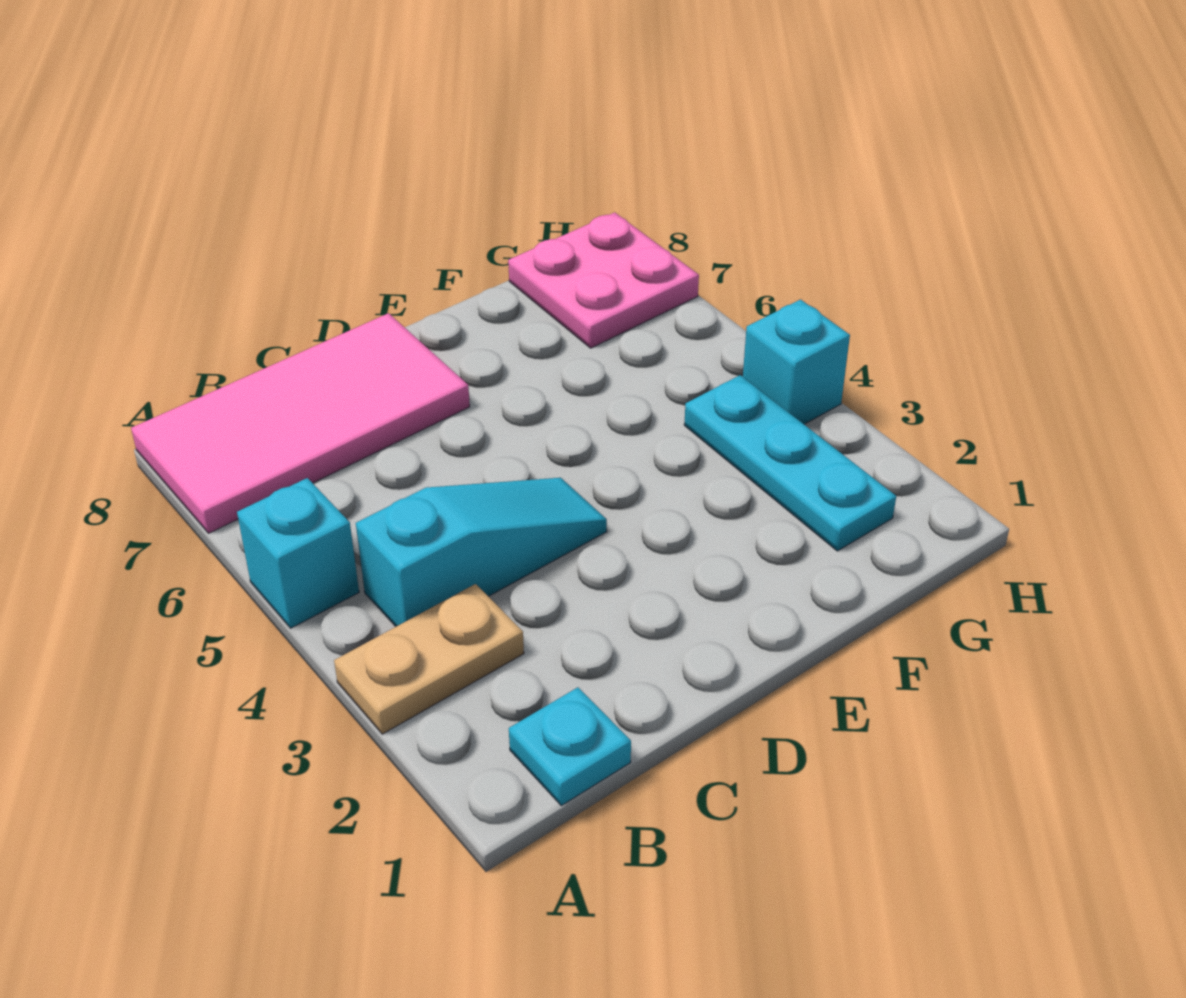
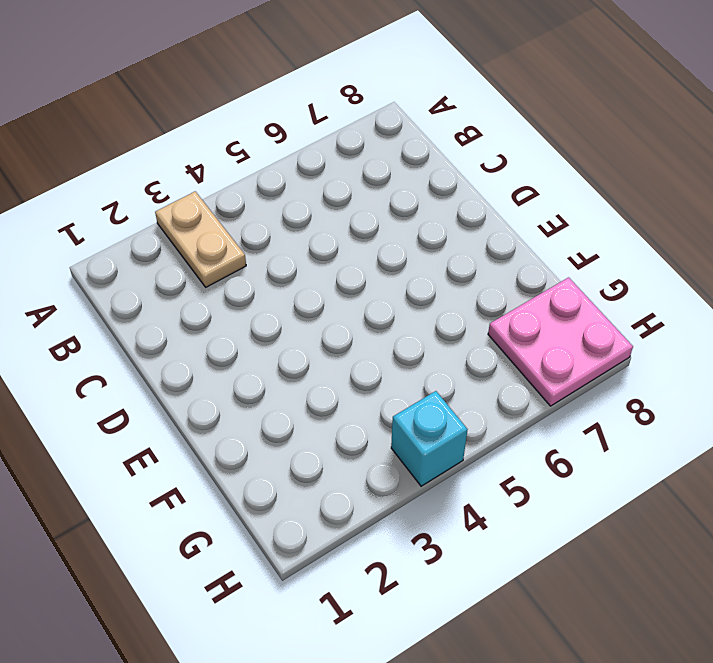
none -> cyan brick A5 level 1
none -> pink tile A7:D8 level 1

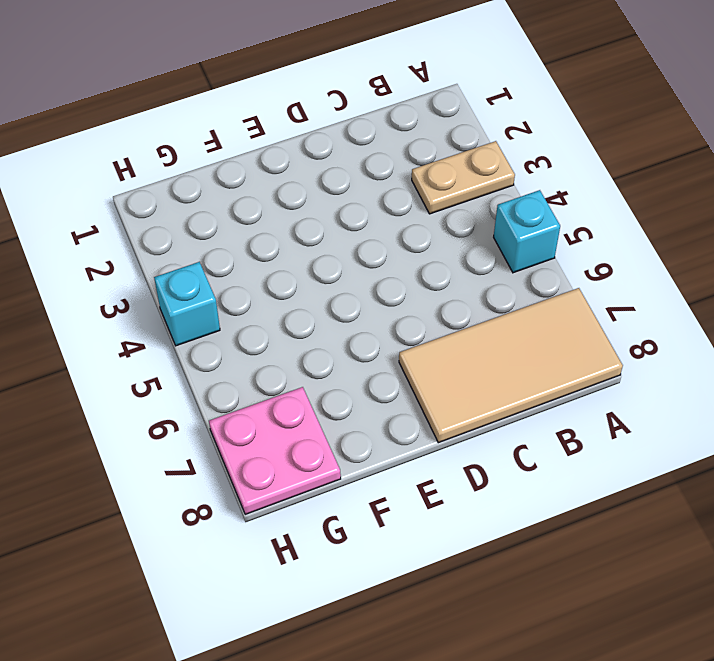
tan tile A7:D8 level 1 -> pink tile A7:D8 level 1
none -> cyan plate B1 level 1
none -> cyan slope B4:D4 level 1 top B

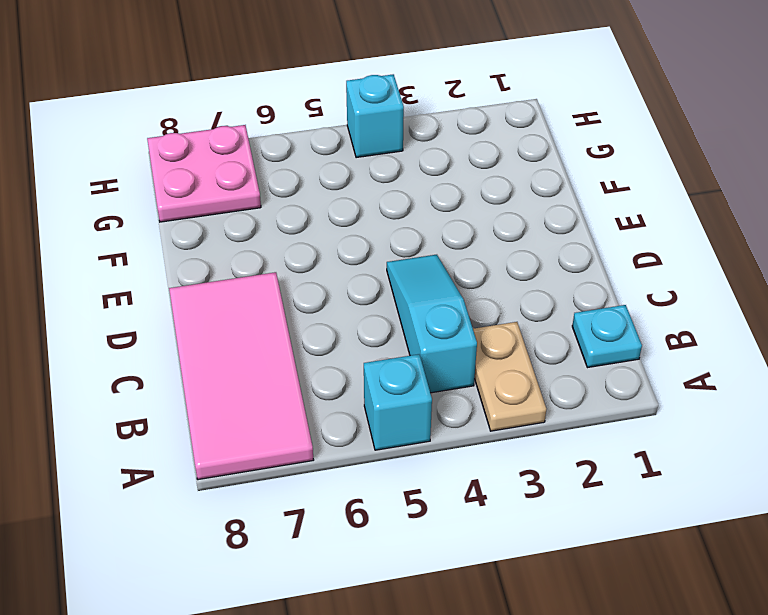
none -> cyan plate G2:G4 level 1

